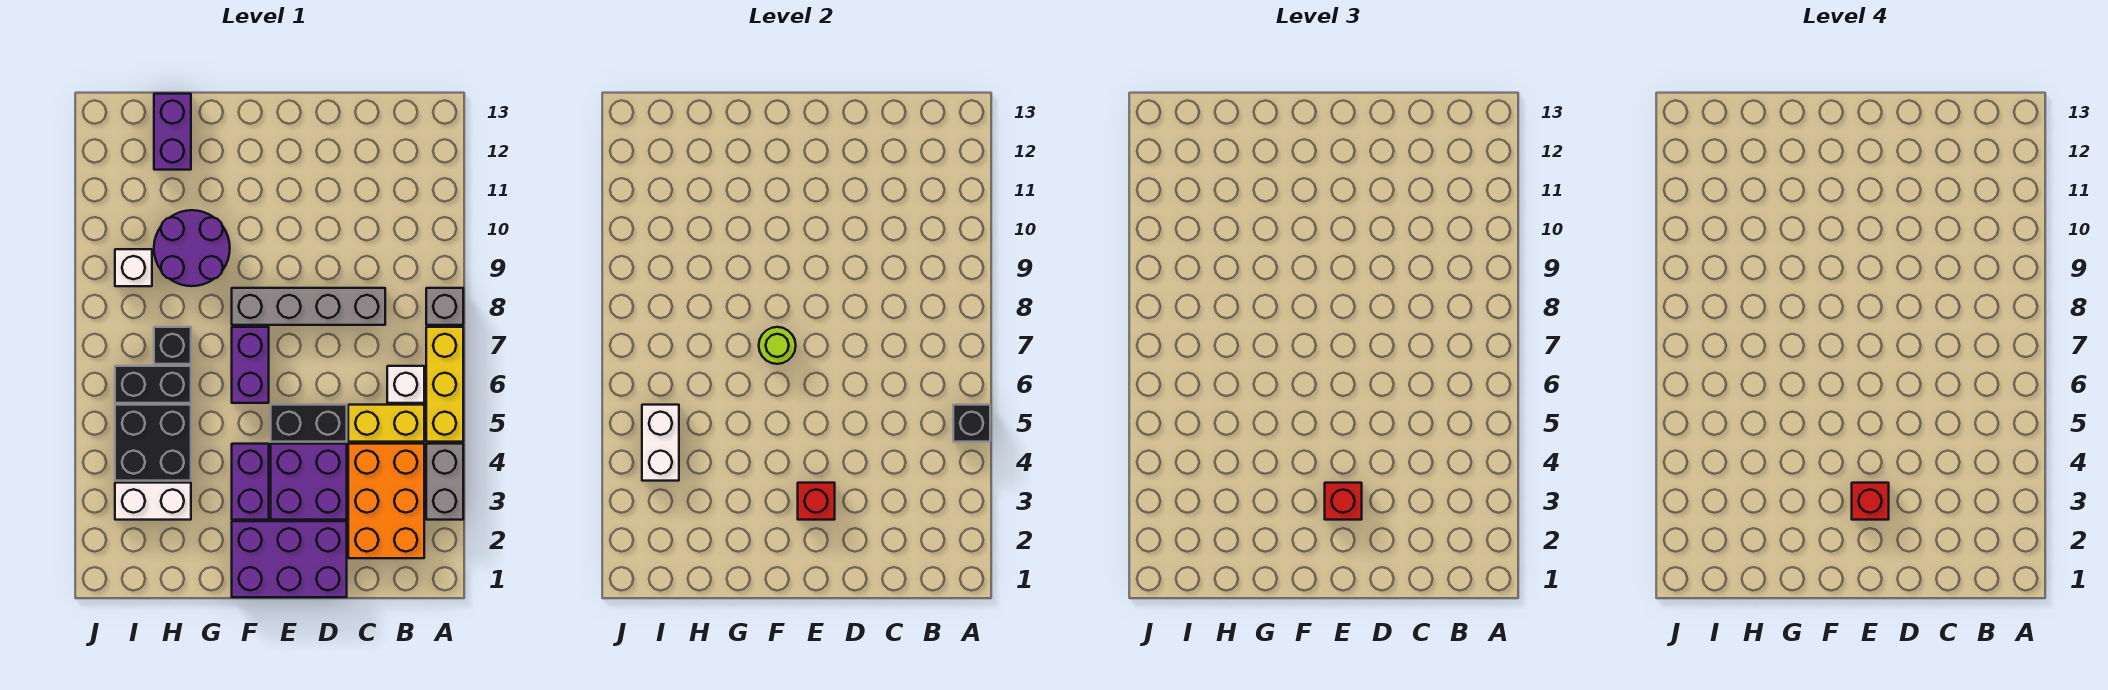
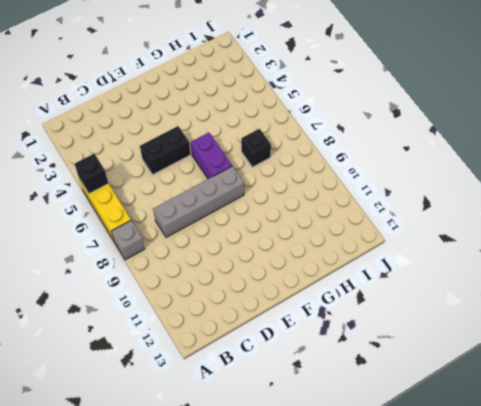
none -> grey brick A3:A4 level 1
none -> orange brick B2:C4 level 1
none -> yellow brick B5:C5 level 1

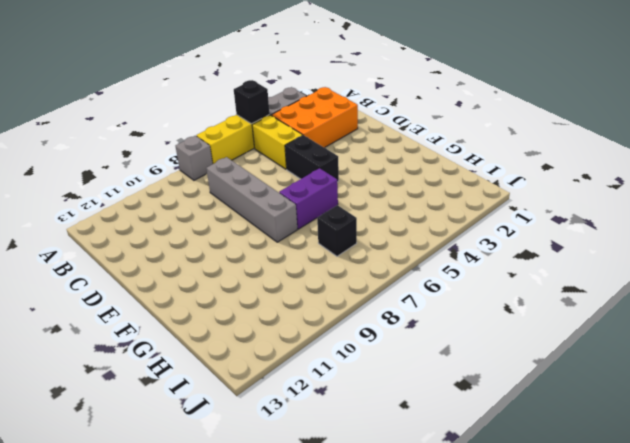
none -> white brick B6 level 1
none -> purple brick D1:F2 level 1
none -> purple brick D3:E4 level 1

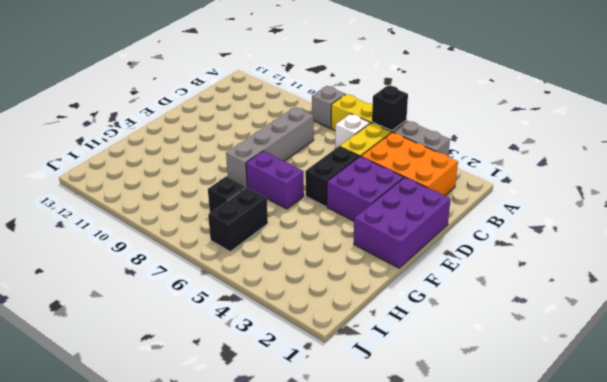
none -> purple brick F3:F4 level 1
none -> purple round brick G9:H10 level 1
none -> white brick H3:I3 level 1

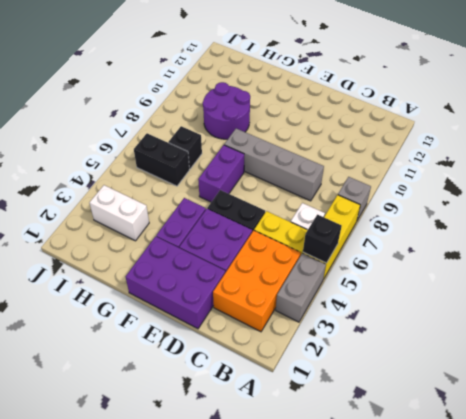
none -> black brick H4:I5 level 1
none -> purple brick H12:H13 level 1
none -> white brick I9 level 1

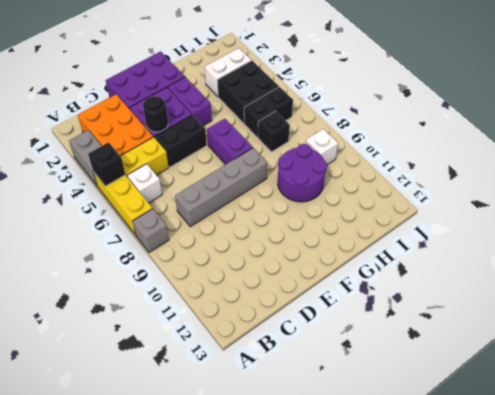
black round brick D4 level 2 -> none
none -> purple brick H12:H13 level 1
none -> red brick E3 level 2
none -> lime round brick F7 level 2

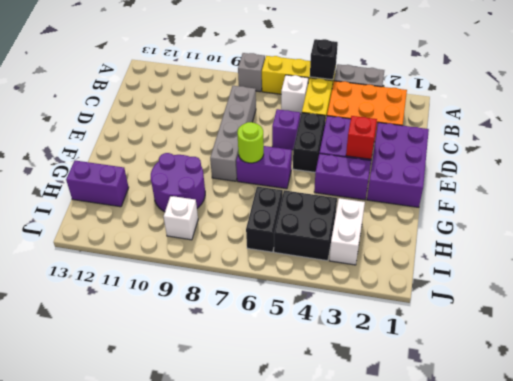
purple brick D6 level 1 -> none
none -> black brick H7 level 1
none -> white brick I4:I5 level 2
none -> red brick E3 level 3

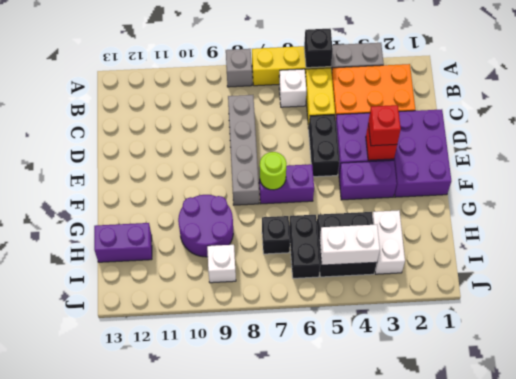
none -> red brick E3 level 4

